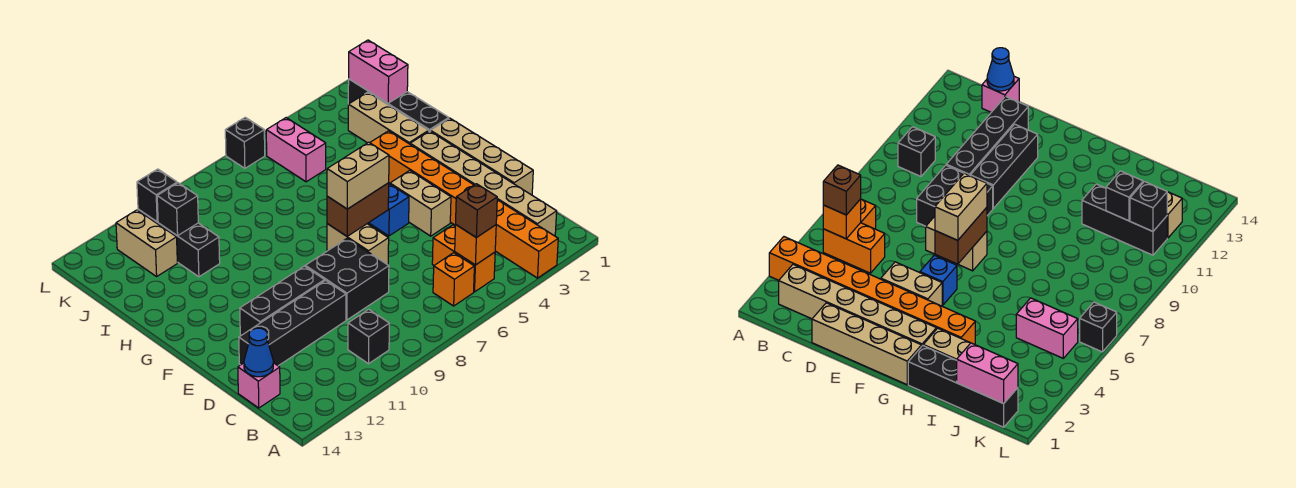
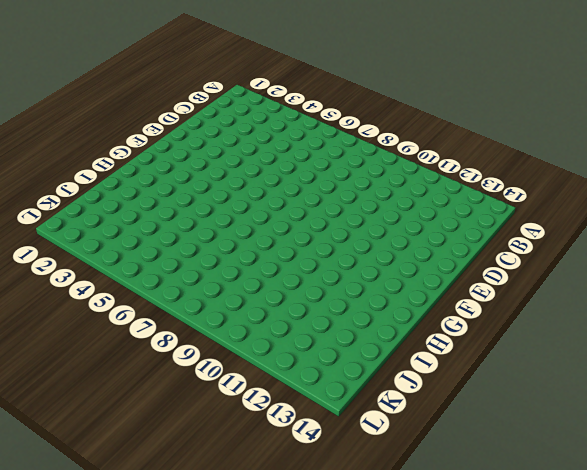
none -> orange brick A3:H3 level 1
none -> tan brick B2:G2 level 1
none -> orange brick B5:C5 level 1

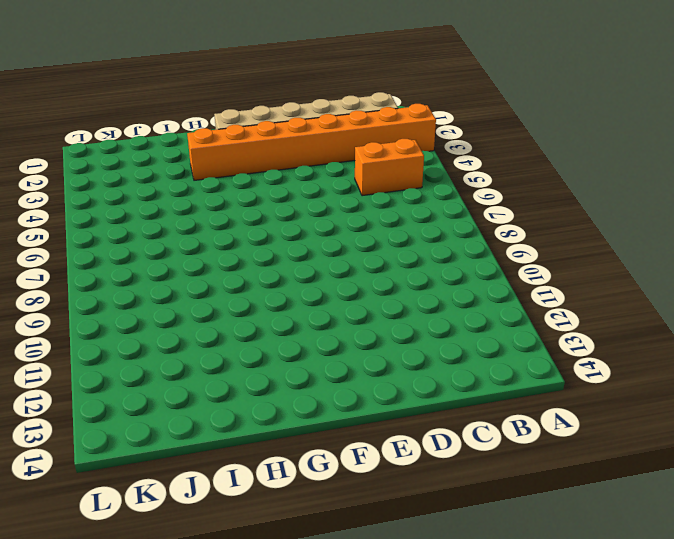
none -> orange brick B6 level 1
none -> black brick B10 level 1
none -> pink brick C14 level 1

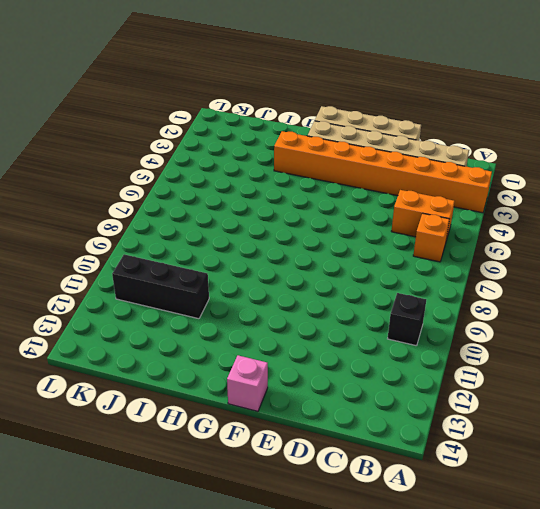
pink brick F14 level 1 -> pink brick C14 level 1
none -> black brick D8:E9 level 1
none -> black brick D10:D13 level 1
none -> tan brick E4:F4 level 1

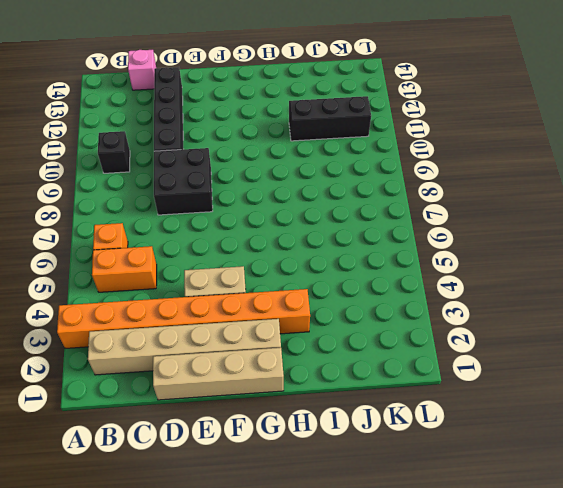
none -> tan brick E7:F7 level 1
none -> black brick E10:E12 level 1
none -> blue brick F5 level 1

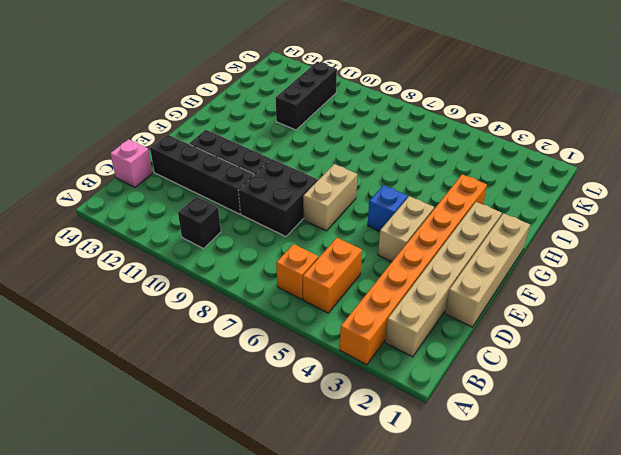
none -> black brick H1:K1 level 1
none -> tan brick H2:J2 level 1
none -> pink brick J5:K5 level 1

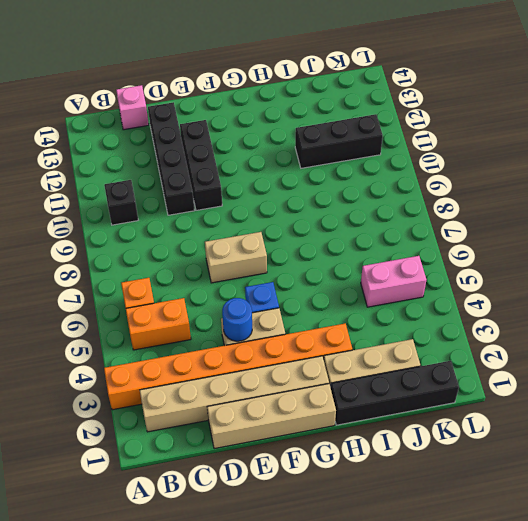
blue round brick E4 level 2 -> none
none -> black brick D8:E9 level 1
none -> tan brick J12:K12 level 1
none -> black brick L6 level 1

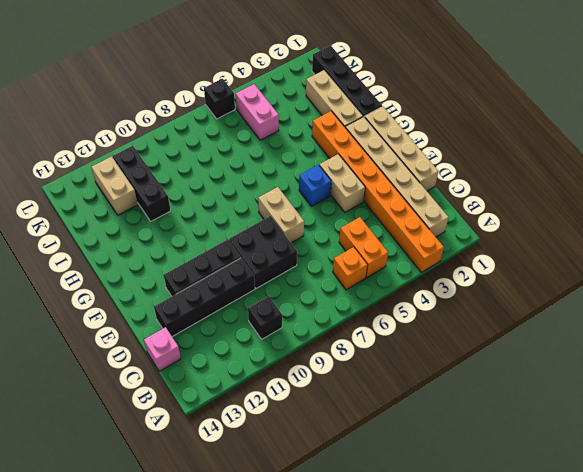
none -> orange brick B5 level 2
none -> blue cone C14 level 2
none -> brown brick F6:F7 level 2

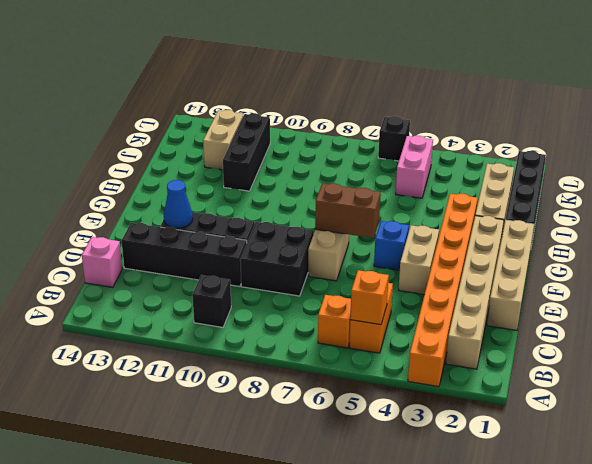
blue cone E12 level 2 -> blue cone C14 level 2
none -> pink brick J1:K1 level 2
none -> black brick J11 level 2
none -> black brick K11 level 2

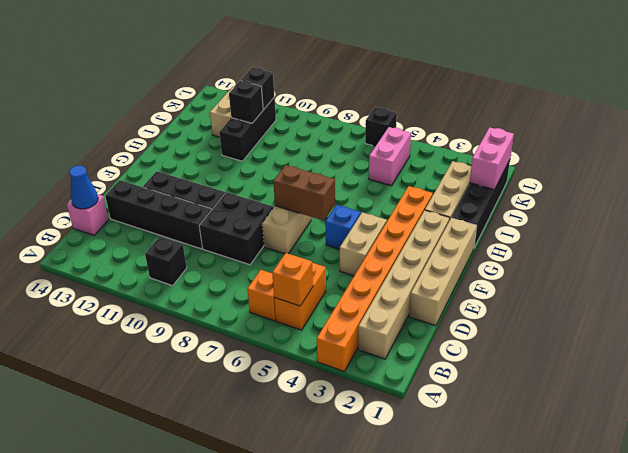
none -> brown brick B5 level 3
none -> tan brick F6:F7 level 3

